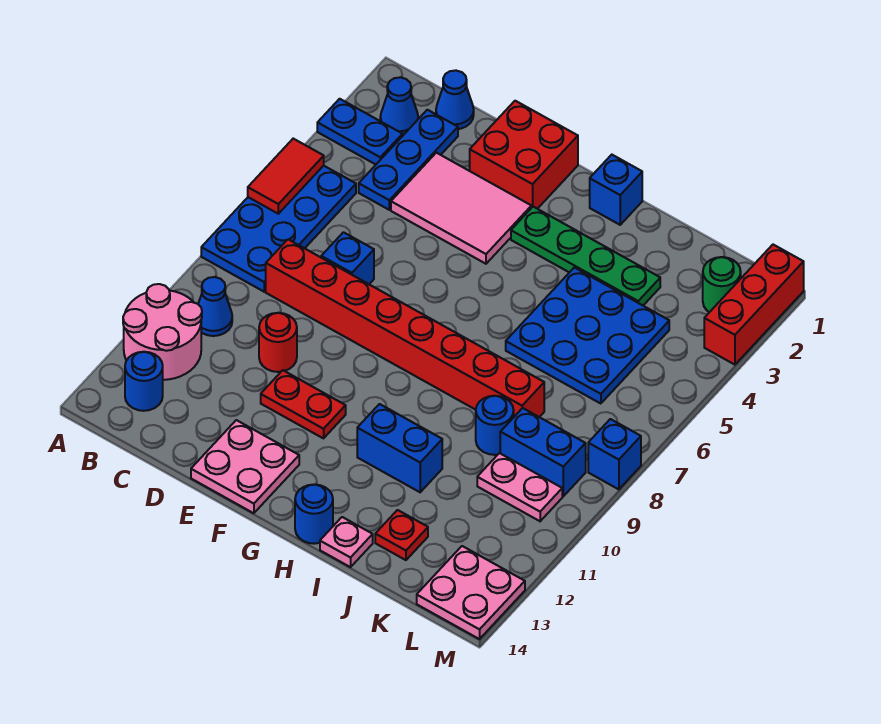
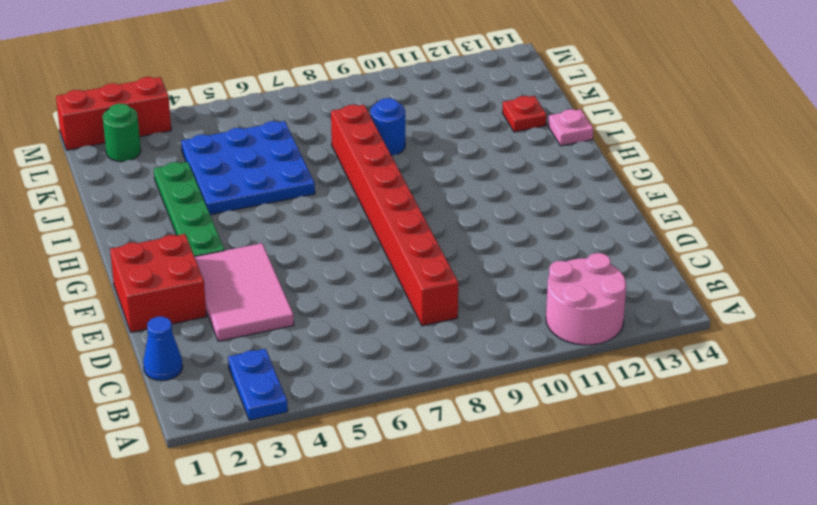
none -> blue plate A5:B8 level 1
none -> blue cone B2 level 1
none -> blue cone B10 level 1
none -> blue round brick B13 level 1

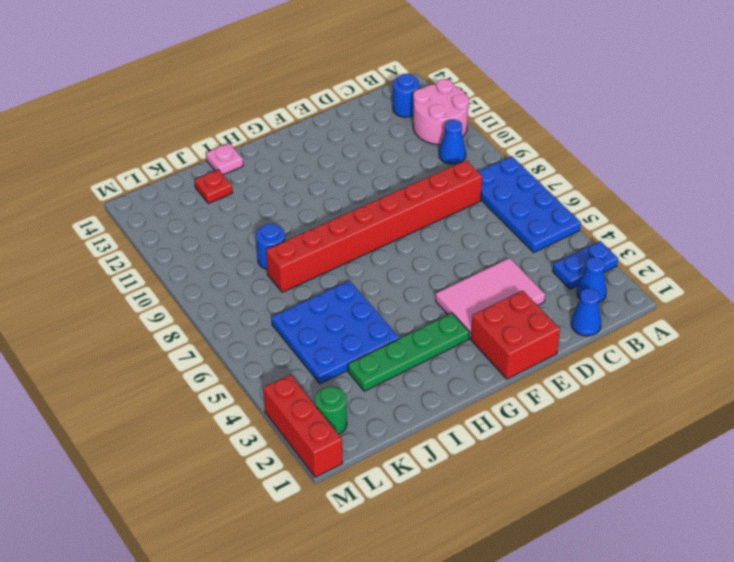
none -> blue plate C2:C4 level 1
none -> blue brick D7 level 1
none -> red round brick D10 level 1
none -> red plate E11:F11 level 1

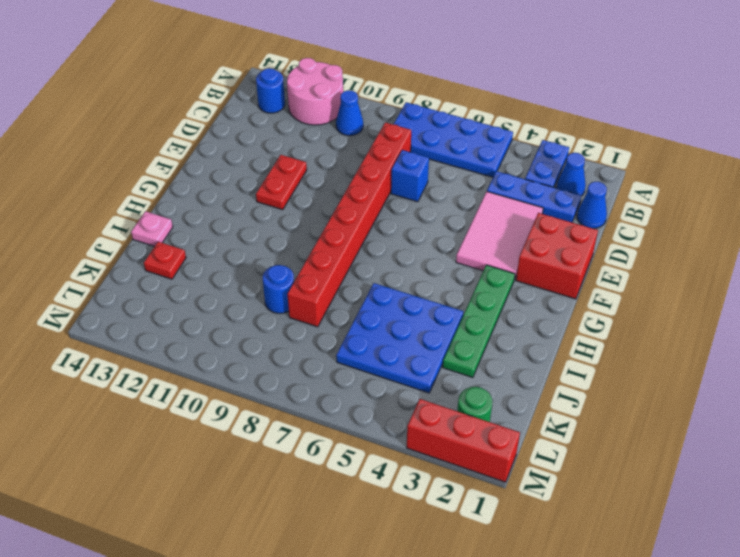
none -> red round brick D10 level 1
none -> pink plate E13:F14 level 1
none -> blue brick H1 level 1
none -> blue brick H11:I11 level 1

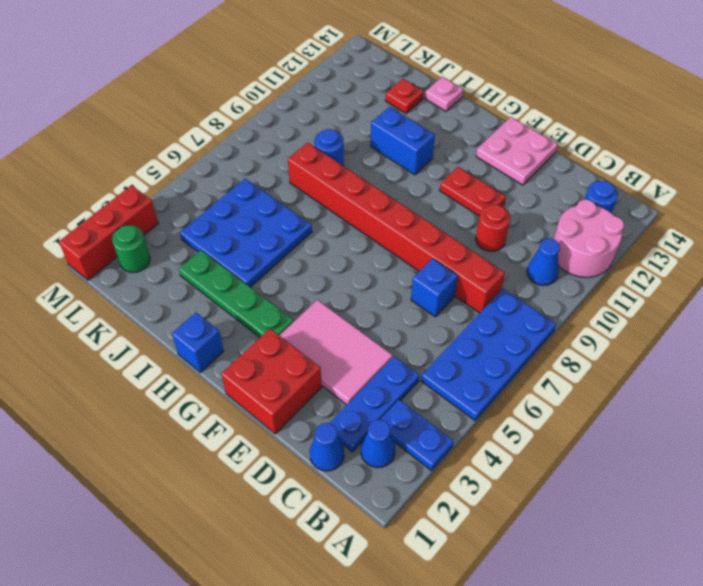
none -> blue round brick H14 level 1
none -> blue brick K9:L9 level 1
none -> pink plate K10:L10 level 1
none -> pink plate L13:M14 level 1

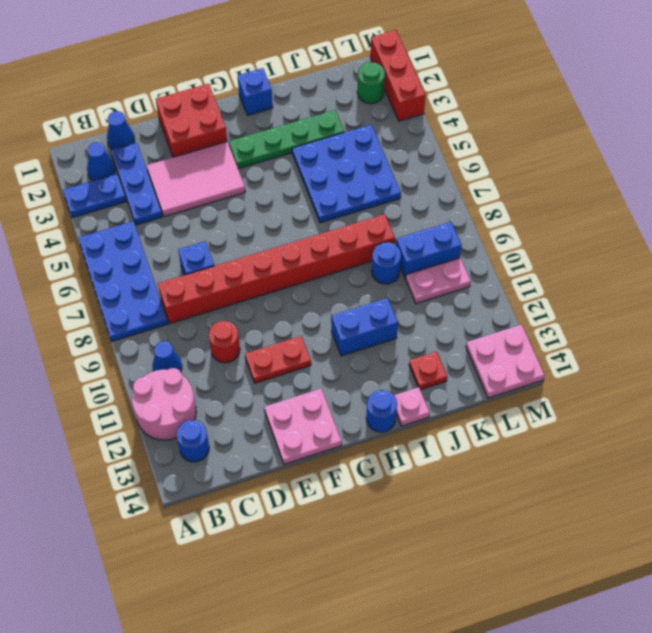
none -> blue brick M8 level 1
none -> red tile A5:A6 level 2

